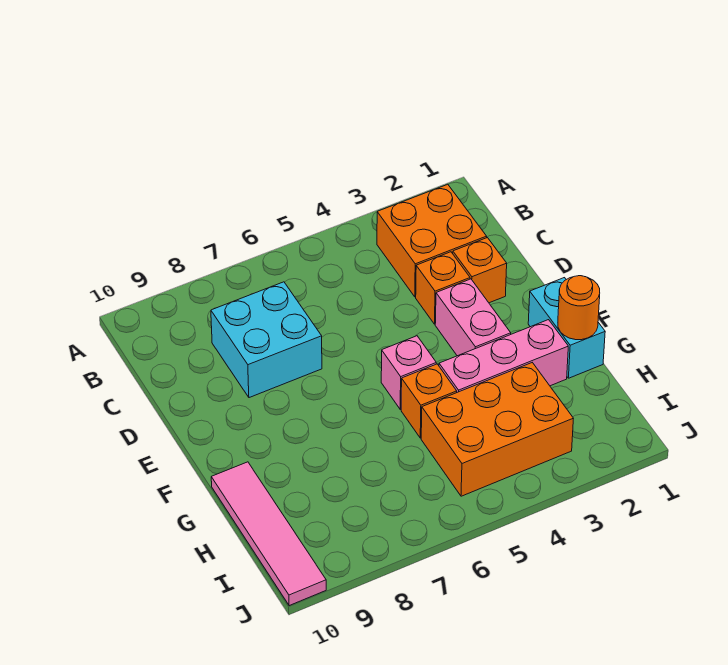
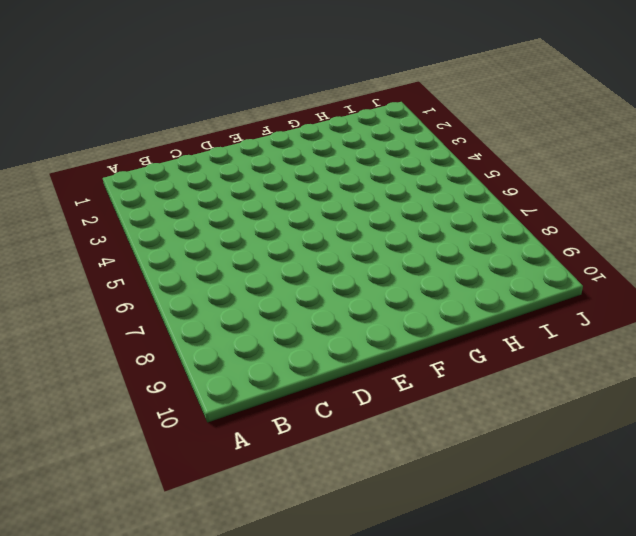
none -> orange brick B2:C3 level 1
none -> cyan brick C7:D8 level 1
none -> orange brick D2 level 1

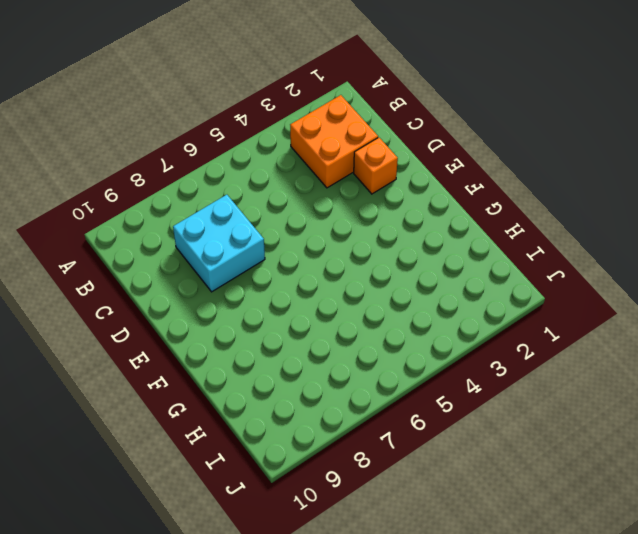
none -> orange brick D3 level 1
none -> pink brick E3:F3 level 1
none -> cyan brick F1:G1 level 1

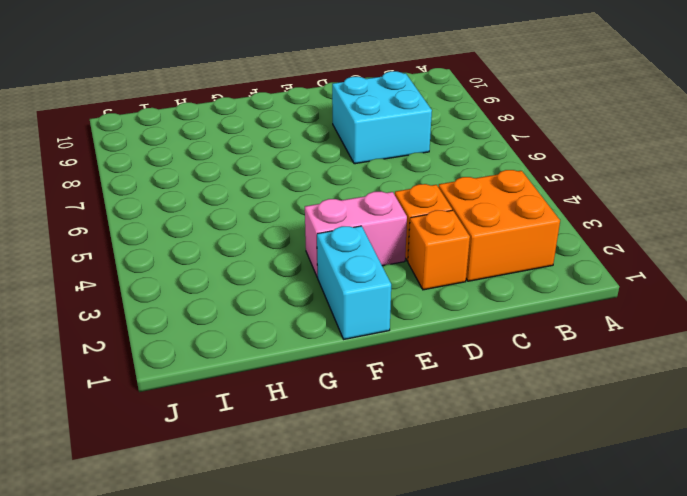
cyan brick F1:F2 level 1 -> cyan brick F1:G1 level 1
none -> pink brick F5 level 1
none -> pink brick G2:G4 level 1
none -> orange brick G5 level 1

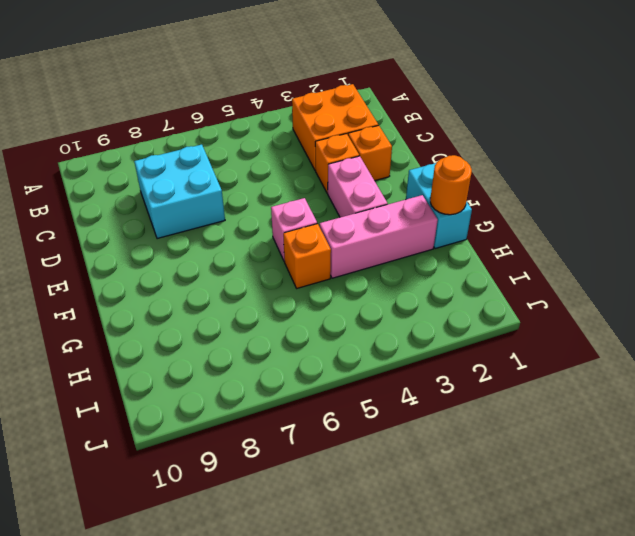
none -> pink tile G10:J10 level 1
none -> orange brick H3:I5 level 1

